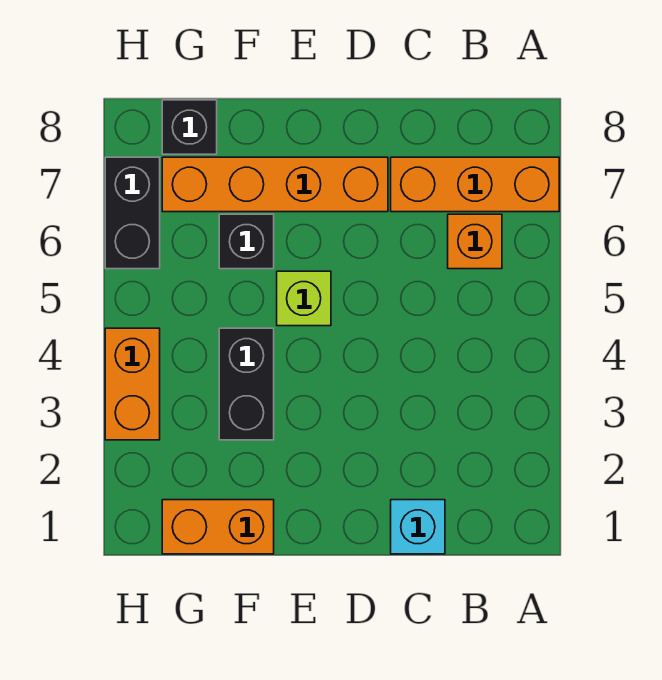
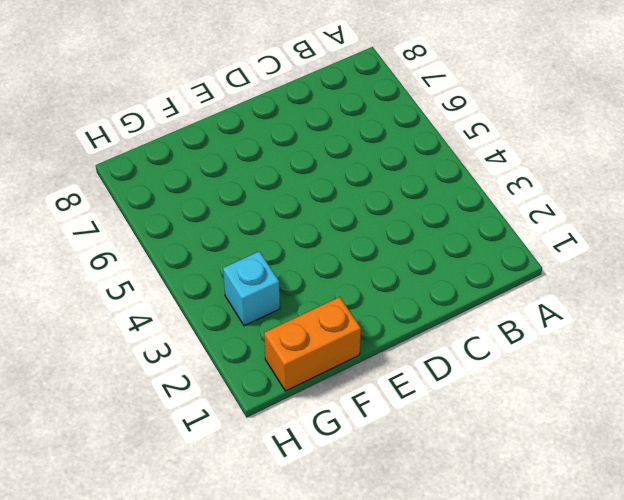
cyan brick G3 level 1 -> cyan brick C1 level 1
none -> orange brick A7:C7 level 1
none -> orange brick B6 level 1

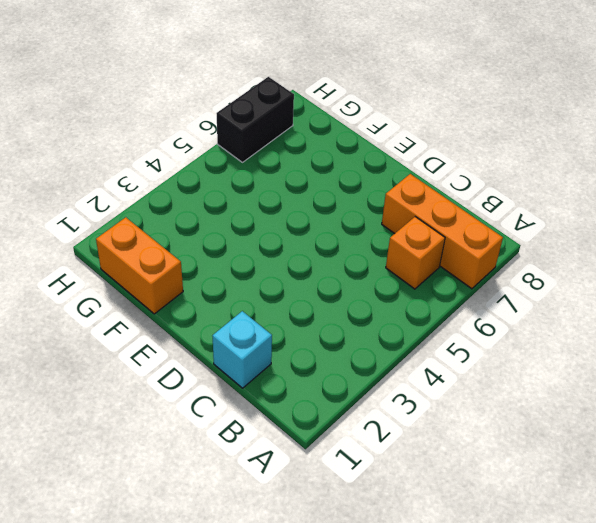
none -> orange brick D7:G7 level 1
none -> lime brick E5 level 1

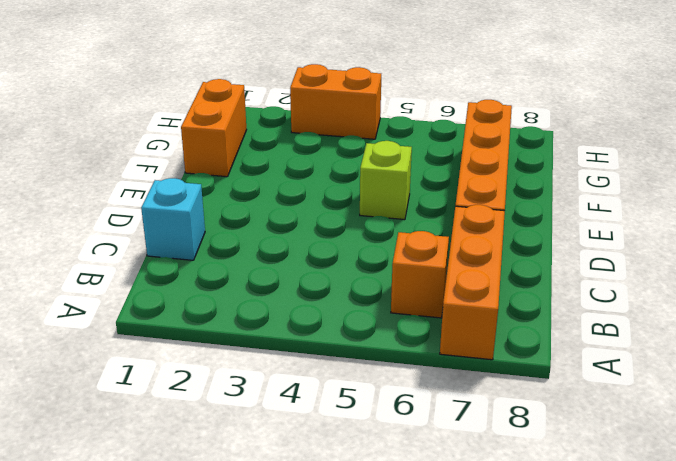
none -> black brick F3:F4 level 1
none -> black brick F6 level 1

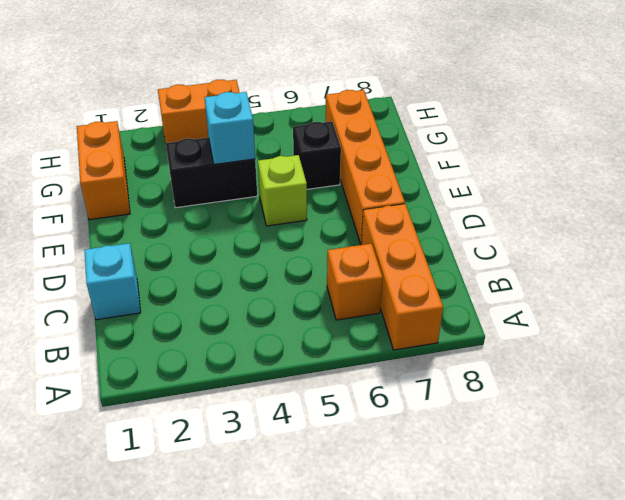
cyan brick F4 level 2 -> none
none -> black brick G8 level 1
none -> black brick H6:H7 level 1

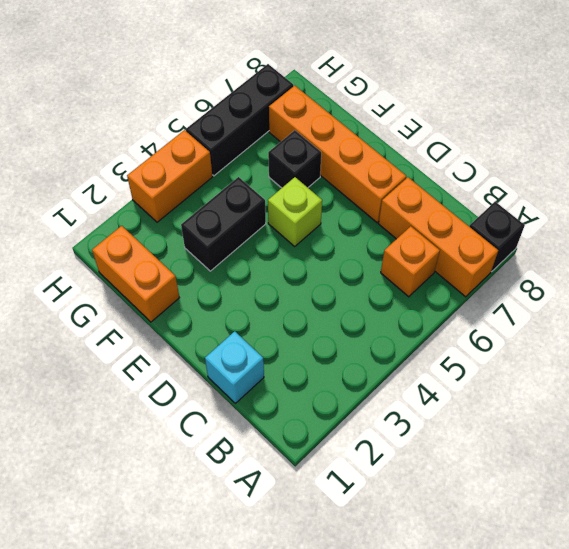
black brick A8 level 1 -> black brick G8 level 1
black brick H5:H7 level 1 -> black brick H6:H7 level 1

